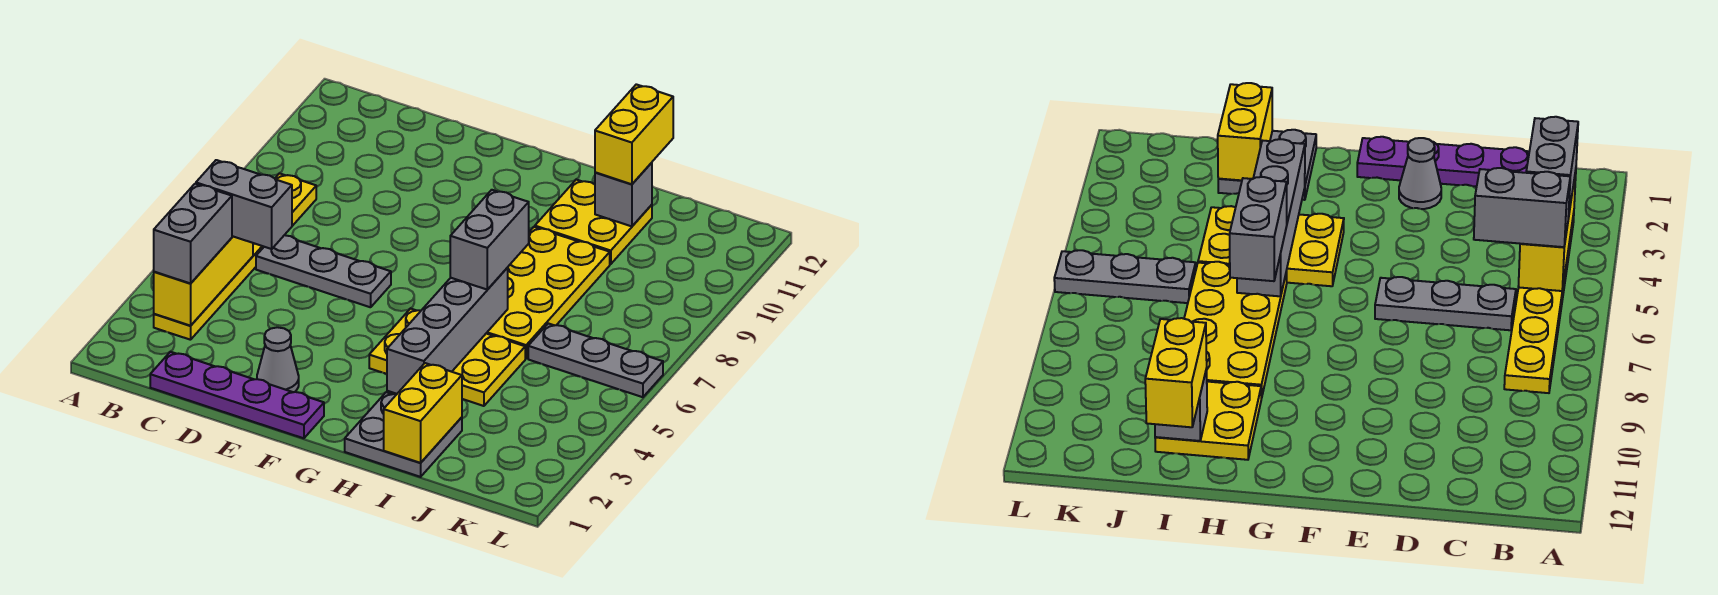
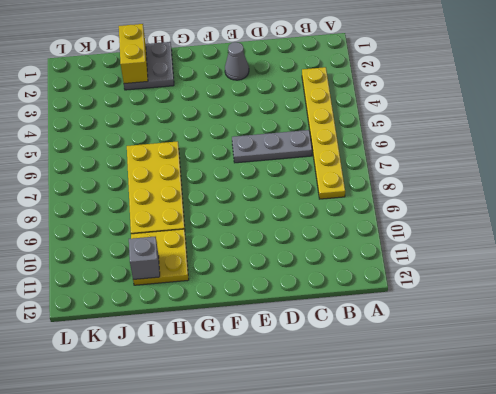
none -> purple plate C1:F1 level 1
none -> yellow plate G4:I5 level 1
none -> grey plate J6:L6 level 1

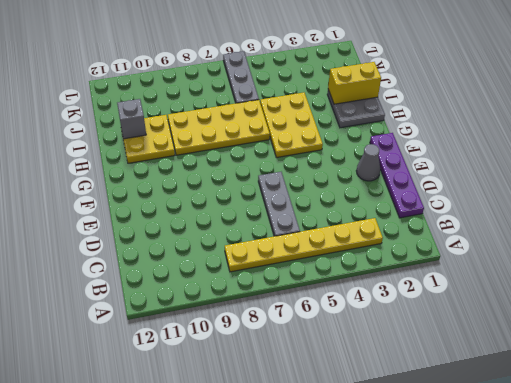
none -> yellow brick B3:B5 level 2
none -> grey brick H3:H6 level 2
none -> grey brick B3:B4 level 3

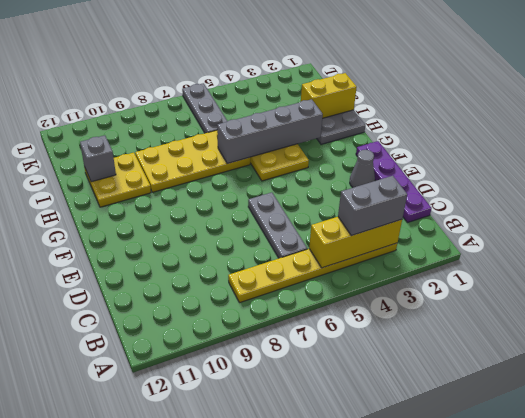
none -> grey brick B5:C5 level 3
none -> grey brick H6:H7 level 3
none -> yellow brick I11:I12 level 3

